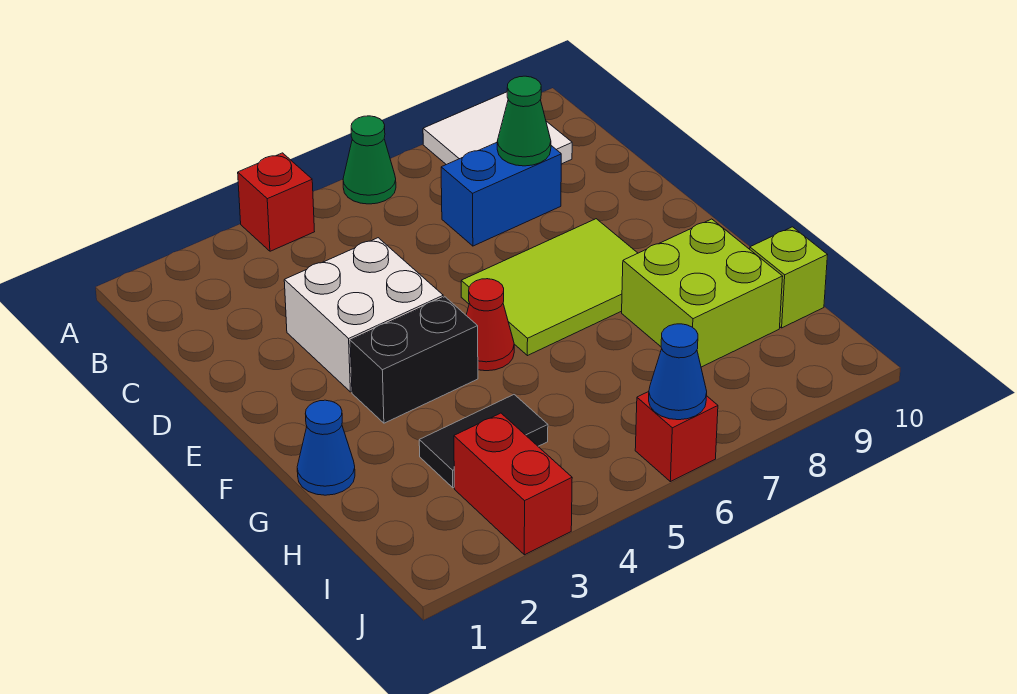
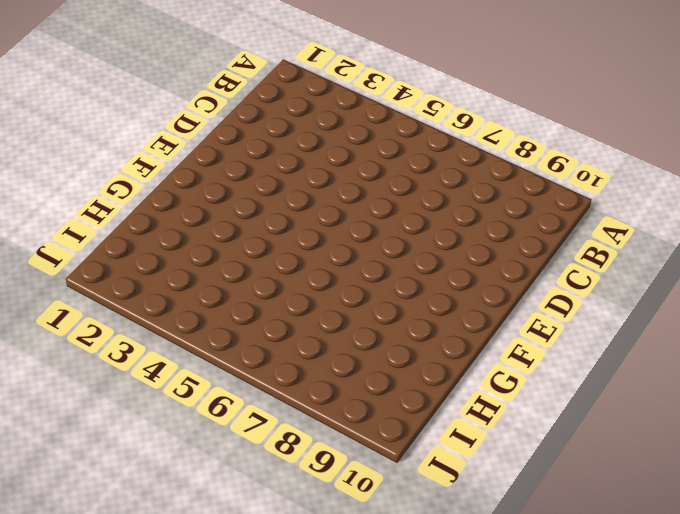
none -> red brick A4 level 1
none -> green cone A6 level 1
none -> white tile A8:B9 level 1

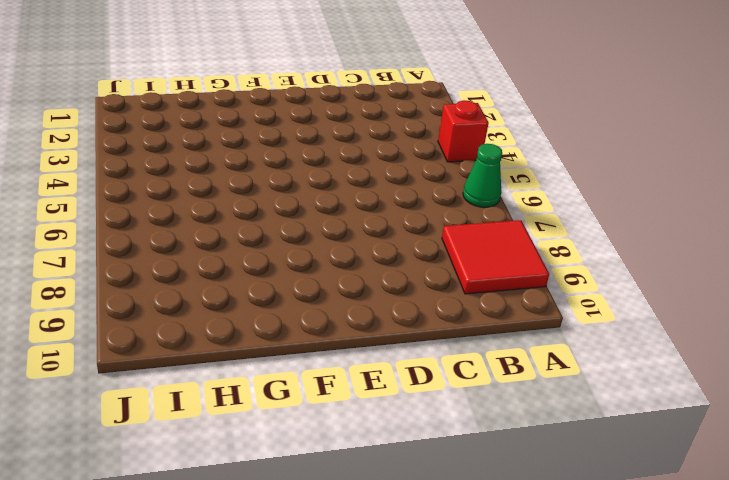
red tile A8:B9 level 1 -> white tile A8:B9 level 1
none -> blue brick C7:C8 level 1
none -> white brick D3:E4 level 1
none -> lime tile E6:F8 level 1

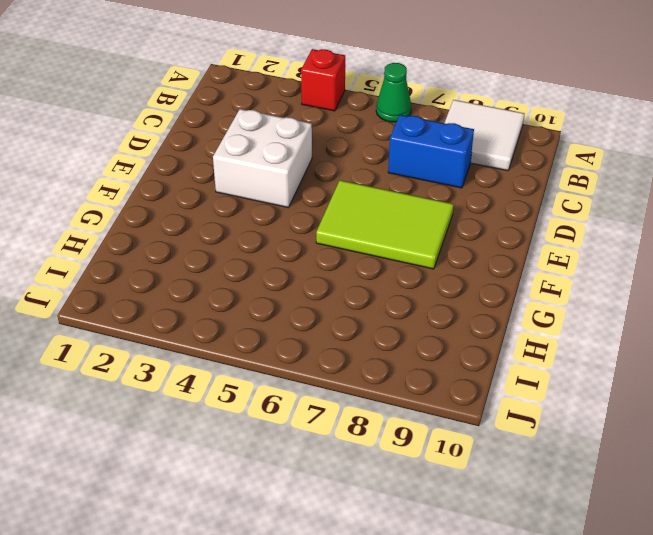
none -> black brick F3:F4 level 1
none -> red cone F5 level 1
none -> blue cone G1 level 1

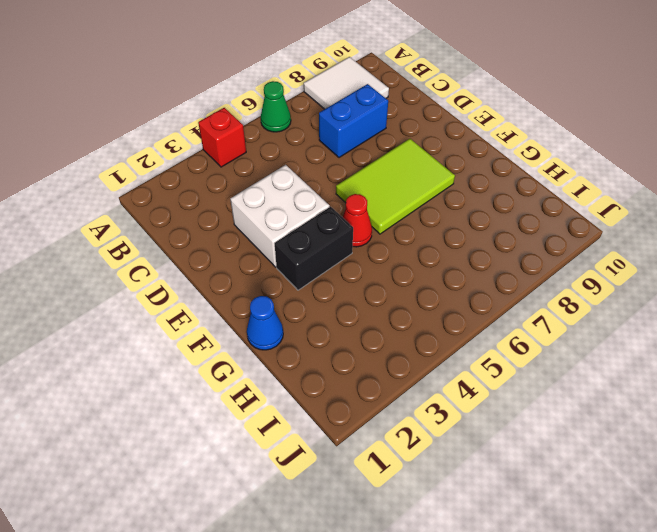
none -> lime brick G8:H9 level 1
none -> black tile H3:H4 level 1
none -> lime brick H10 level 1

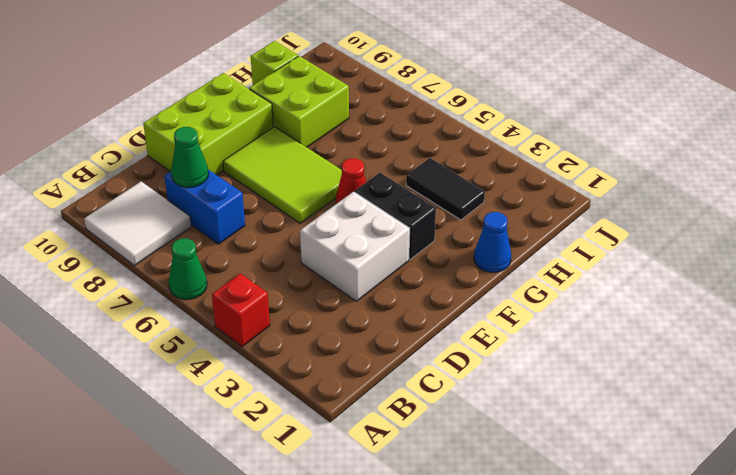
lime brick D9:F10 level 1 -> none
none -> red brick I3:J3 level 1
none -> red brick J6 level 1
none -> blue cone J6 level 2

